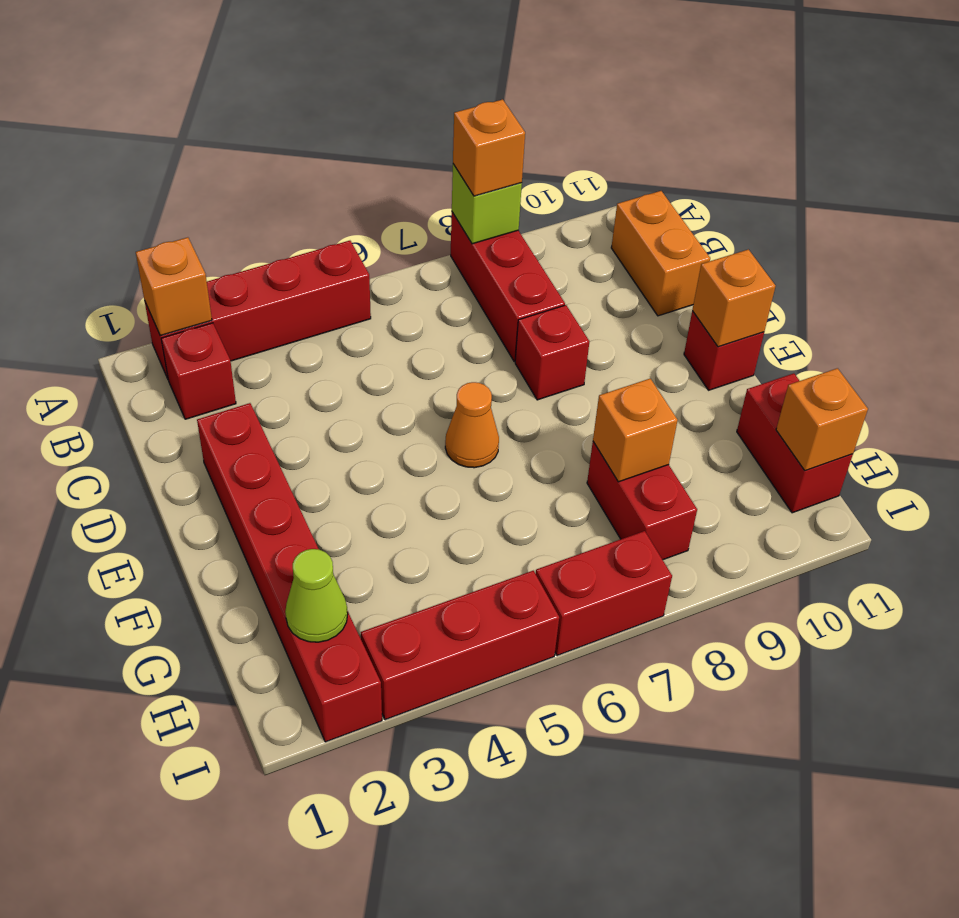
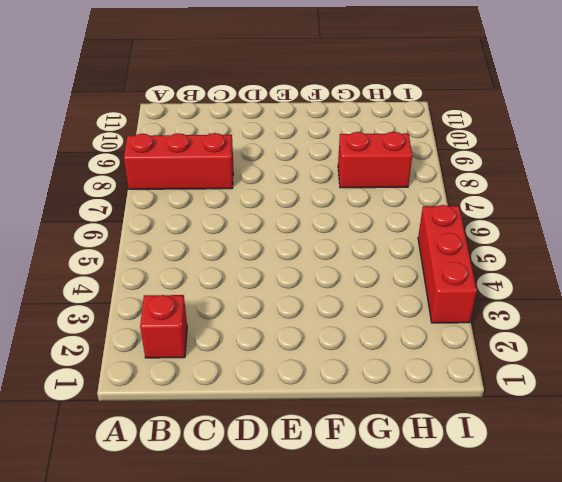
none -> red brick A2:A5 level 1
none -> orange brick B11:C11 level 1
none -> red brick D2:I2 level 1

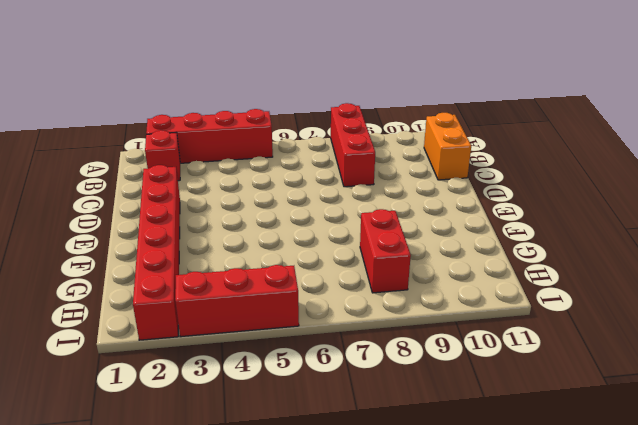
none -> red brick D8 level 1
none -> orange cone E6 level 1
none -> red brick E11 level 1

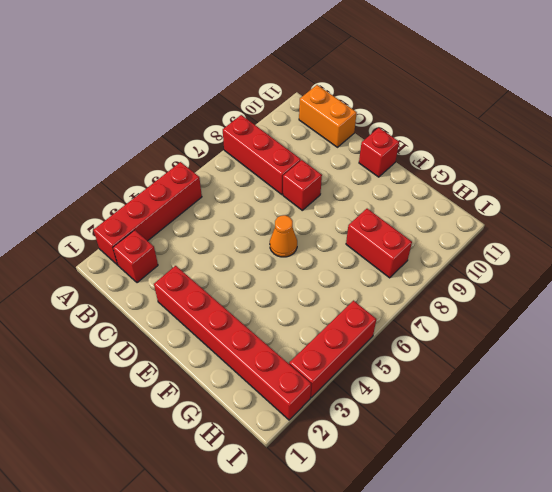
none -> red brick G11:H11 level 1
none -> red brick I6:I7 level 1
none -> orange brick A2 level 2

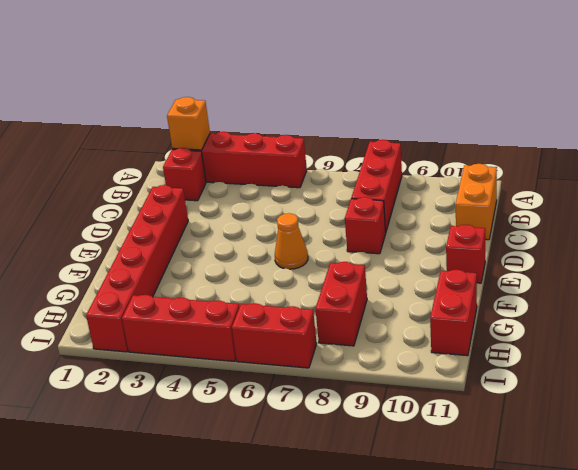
none -> lime brick A8 level 2
none -> orange brick E11 level 2
none -> orange brick G8 level 2

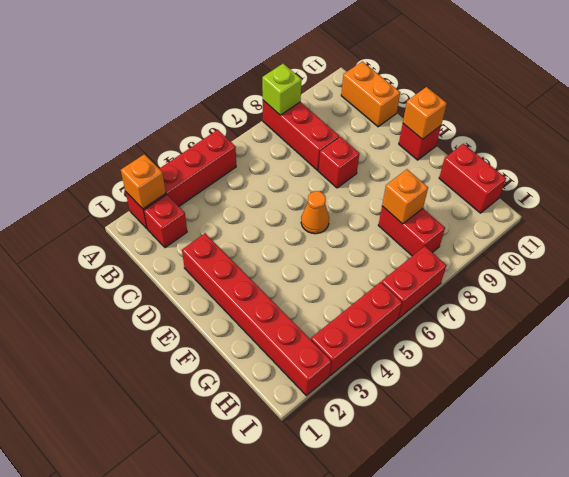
none -> lime cone H2 level 2
none -> orange brick H11 level 2
none -> orange brick A8 level 3

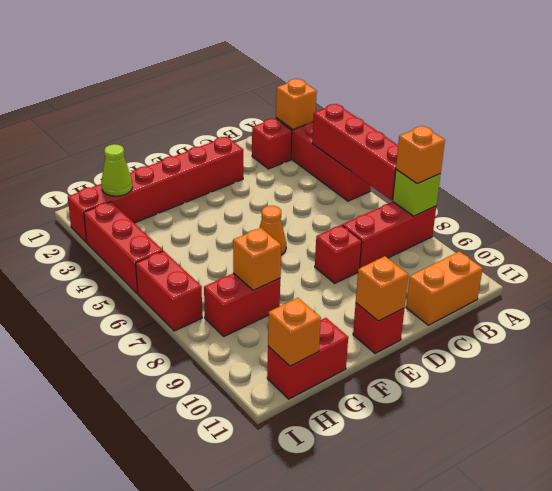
red brick A4:A7 level 2 -> none

